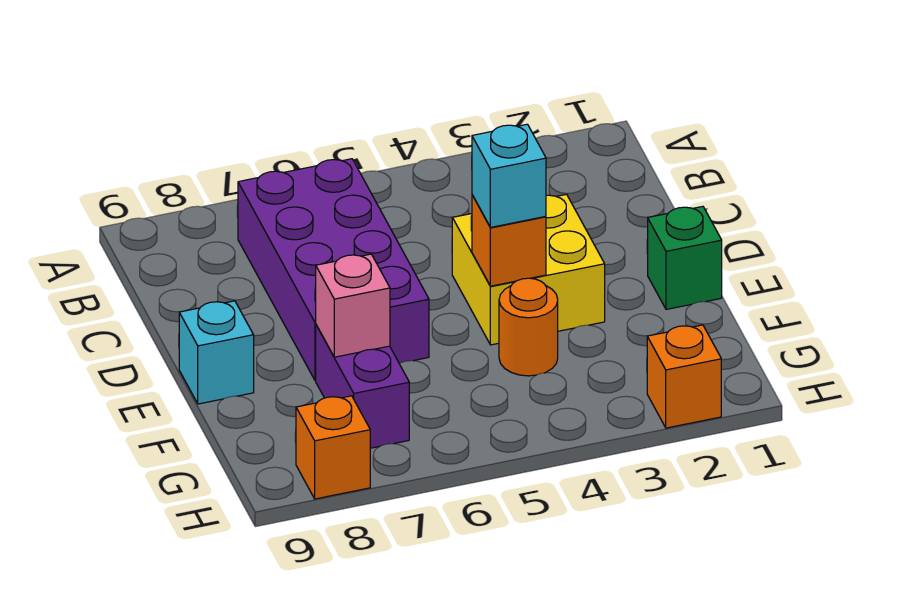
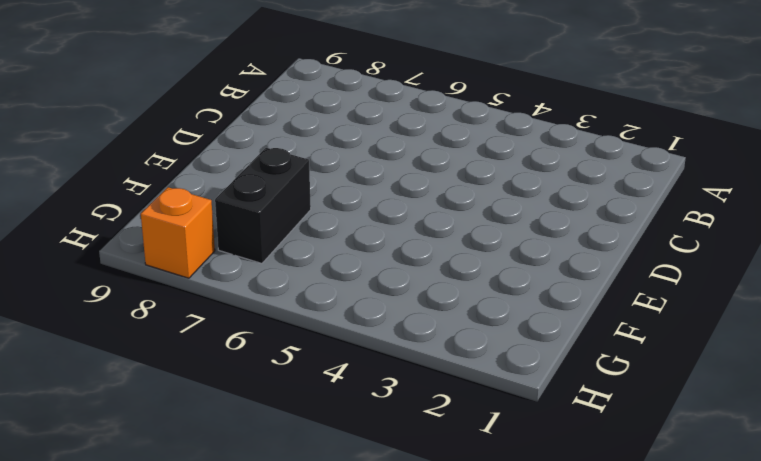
black brick F7:G7 level 1 -> purple brick F7:G7 level 1
none -> purple brick B6:E7 level 1
none -> yellow brick D3:E4 level 1

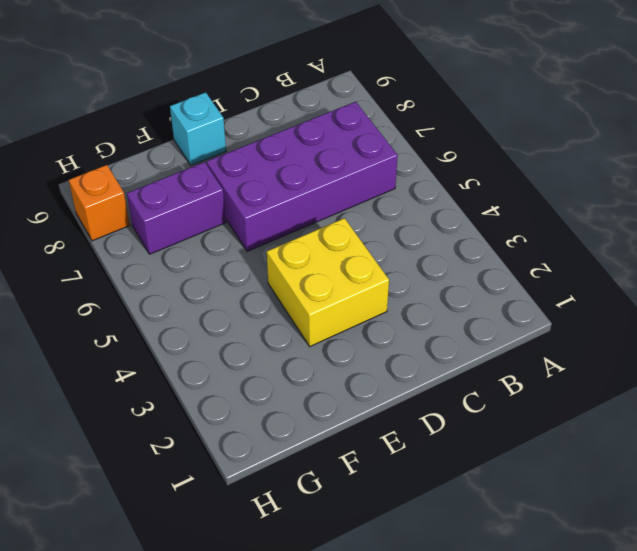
none -> green brick E1 level 1
none -> orange round brick F4 level 1

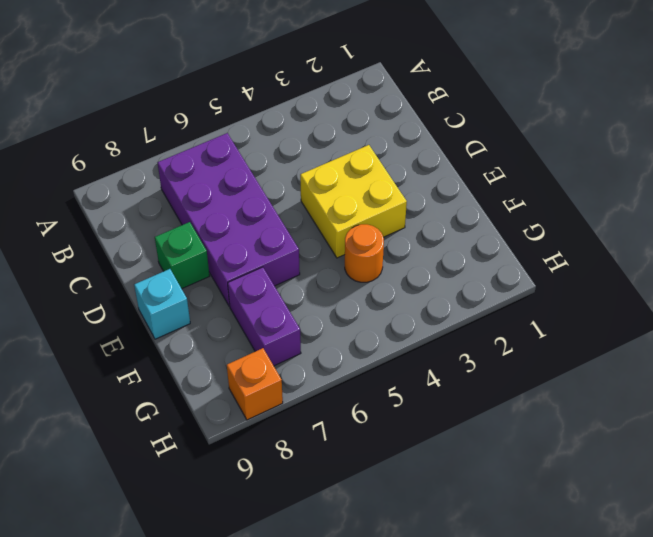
green brick D8 level 1 -> green brick E1 level 1
none -> orange brick H2 level 1
none -> orange brick E4 level 2

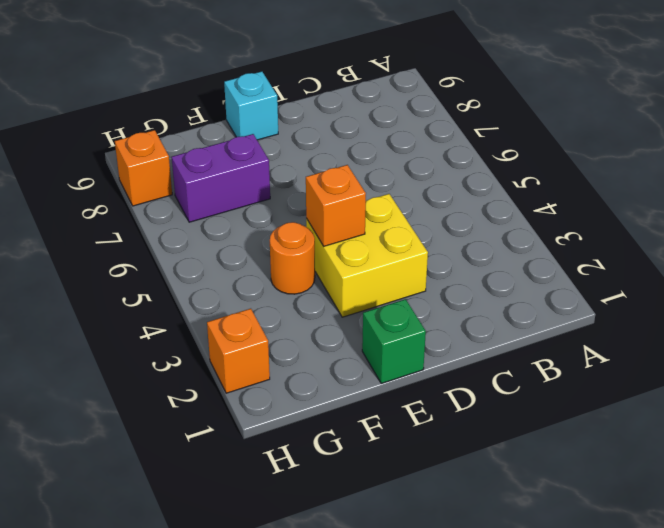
none -> purple brick B6:E7 level 1
none -> pink brick F7 level 2

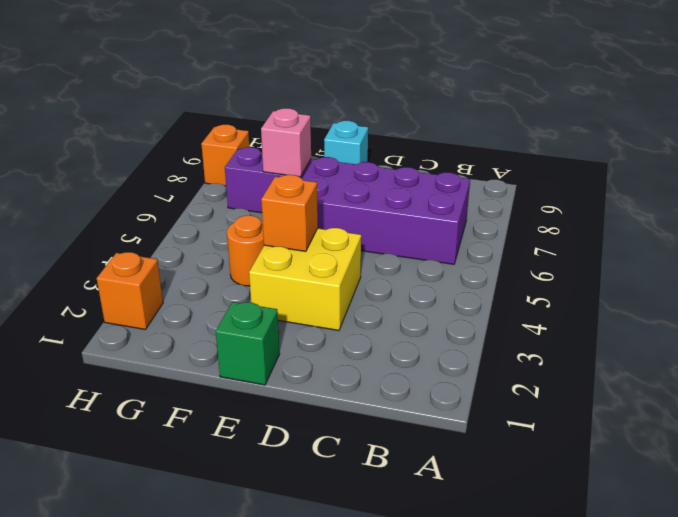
none -> cyan brick E4 level 3

